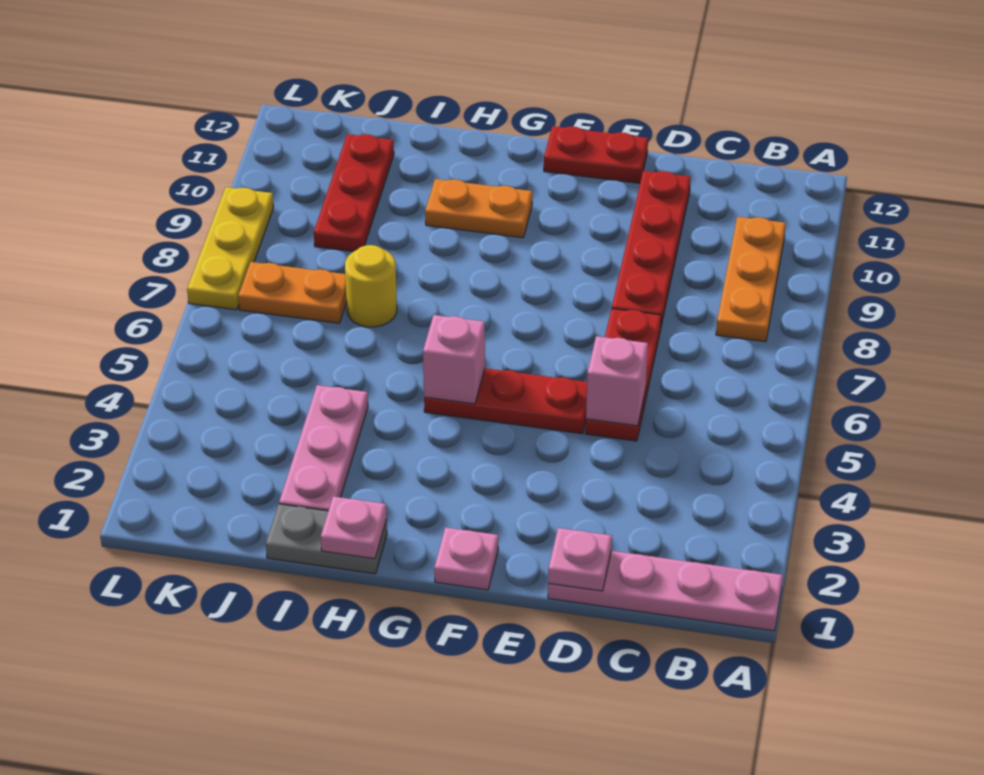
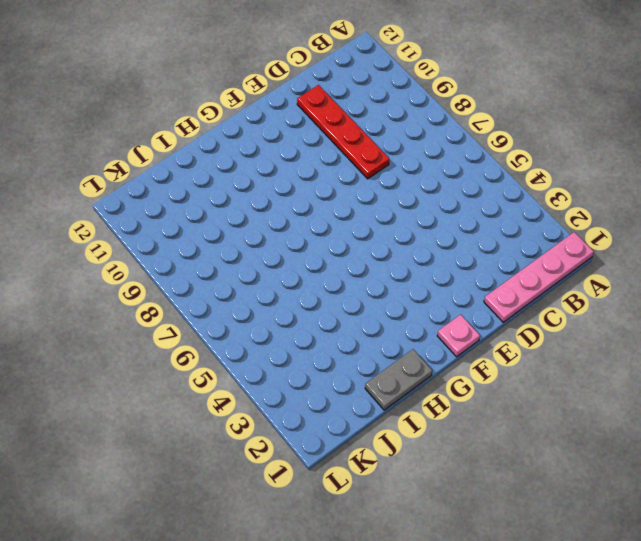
none -> orange plate B8:B10 level 1
none -> red plate D5:D7 level 1
none -> red plate E5:G5 level 1

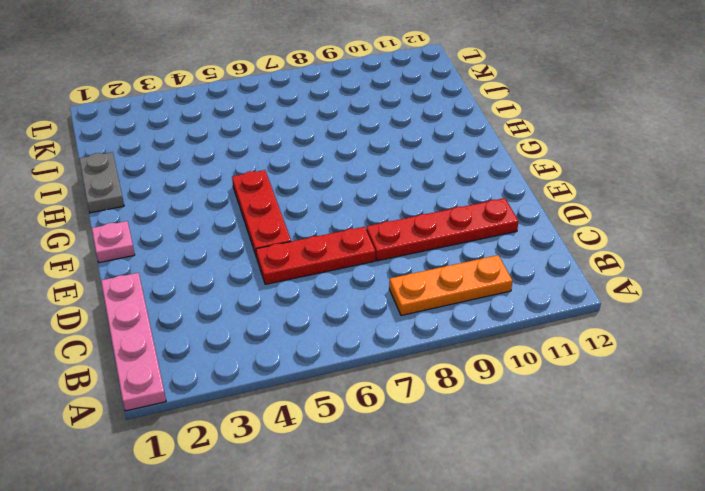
none -> red plate E12:F12 level 1
none -> orange plate G10:H10 level 1
none -> pink plate I2:I4 level 1

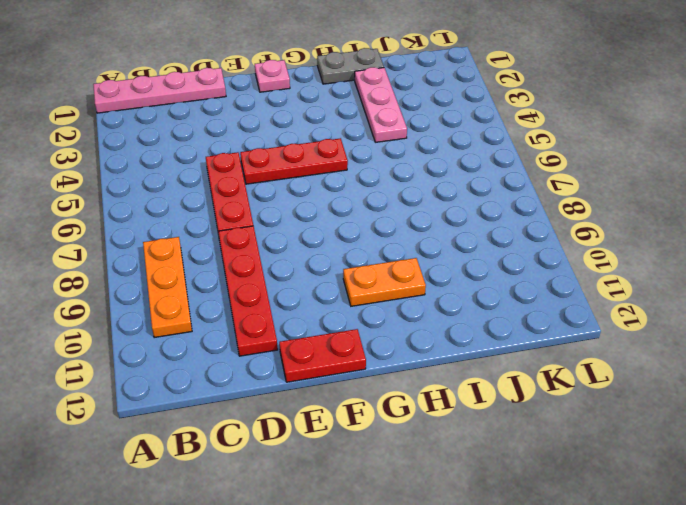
none -> yellow round brick I7 level 1
none -> orange plate J7:K7 level 1
none -> red plate J9:J11 level 1

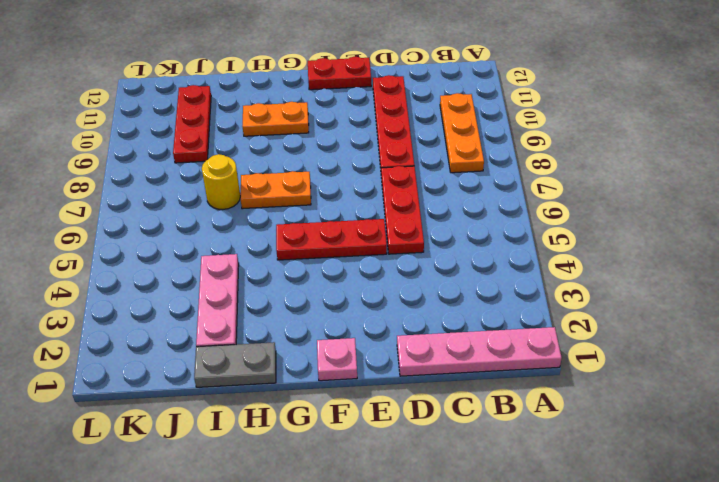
orange plate G7:H7 level 1 -> orange plate J7:K7 level 1
none -> yellow plate L7:L9 level 1
none -> pink plate D1 level 2
none -> pink brick D5 level 2

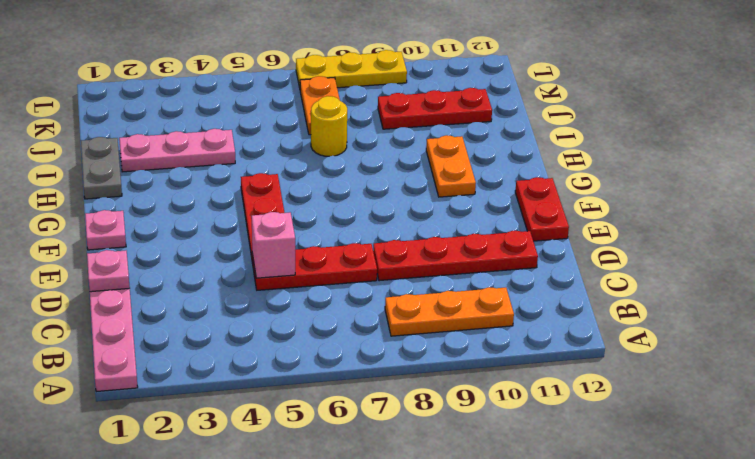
none -> pink brick G5 level 2
none -> pink plate H1 level 2

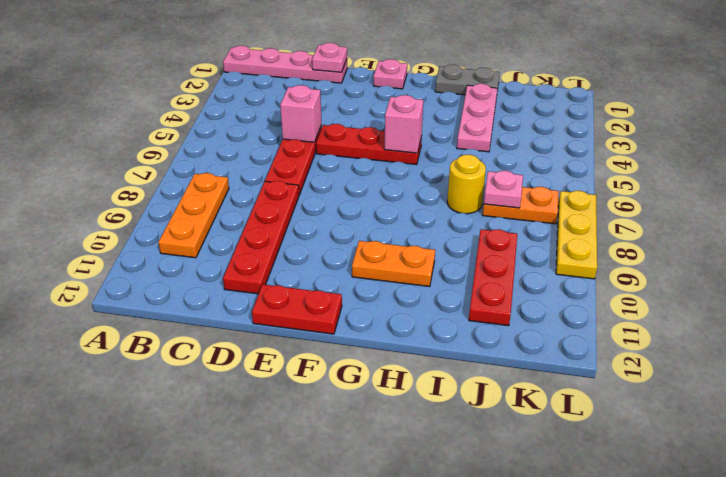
pink plate J7 level 2 -> pink plate H1 level 2

